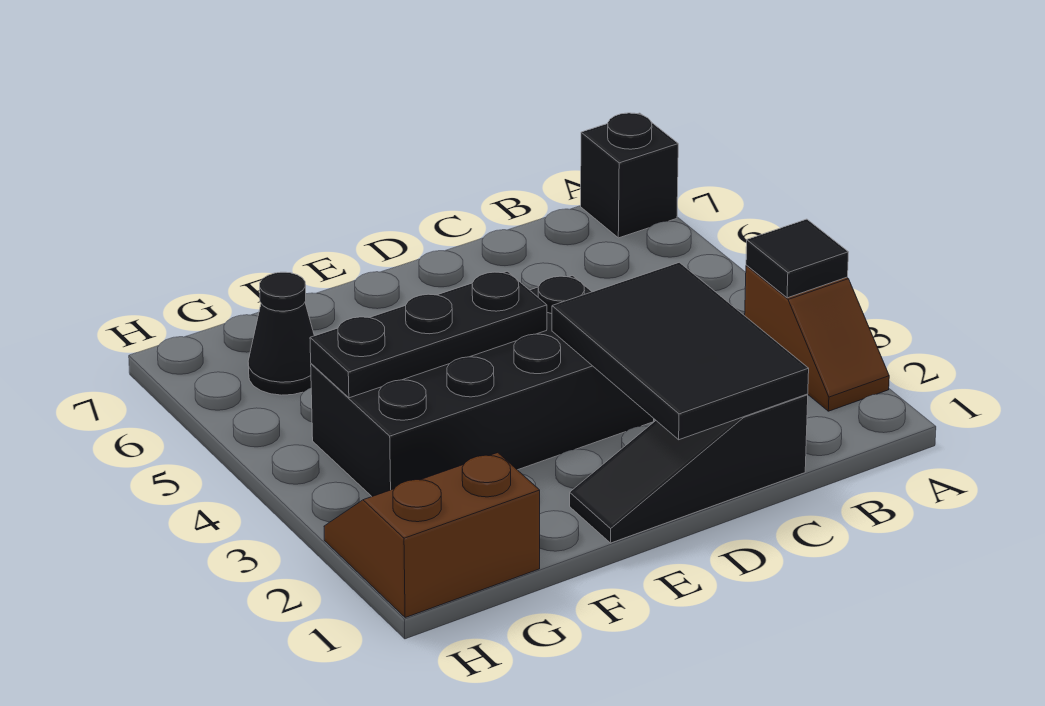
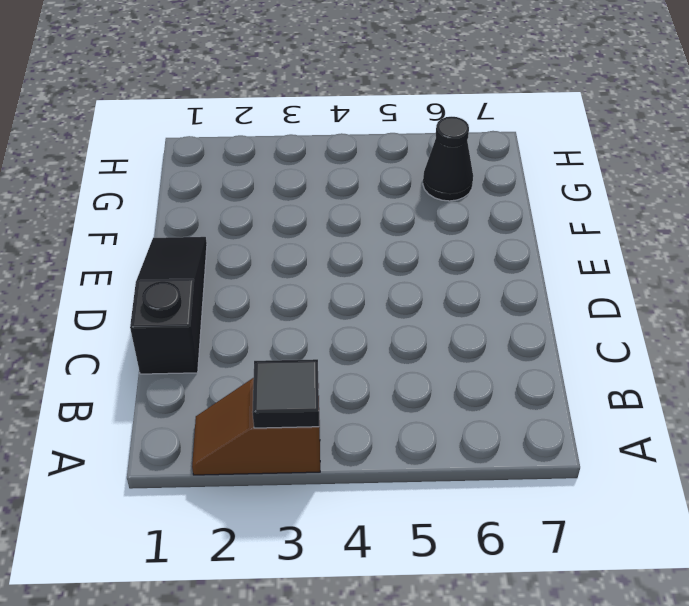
none -> black brick A7 level 1
none -> black brick D3:G4 level 1

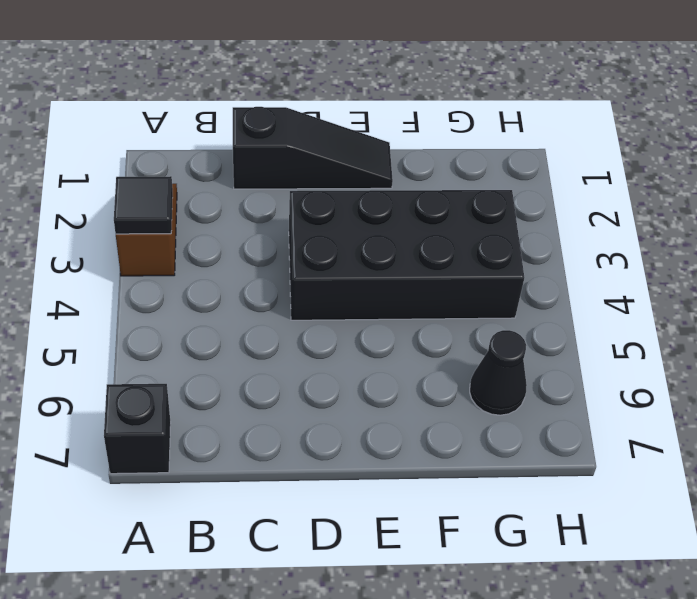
none -> brown slope G1:H2 level 1 top 1
none -> black tile C1:D3 level 2

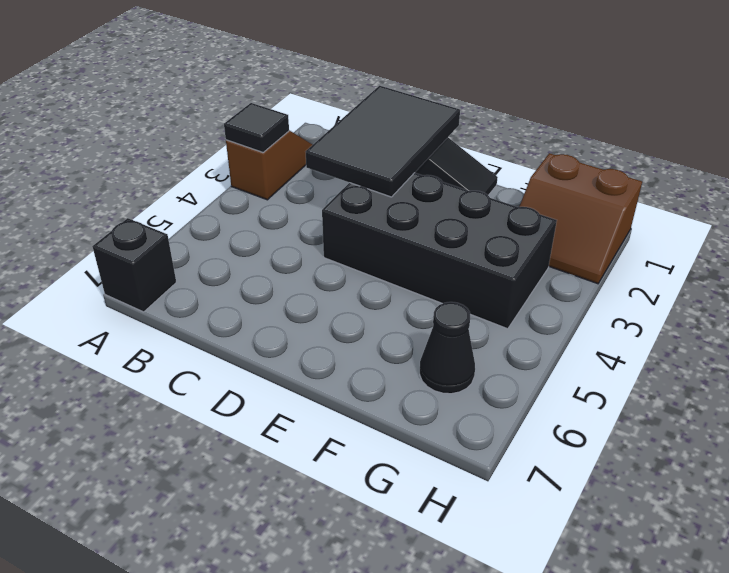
none -> black plate E4:G4 level 2

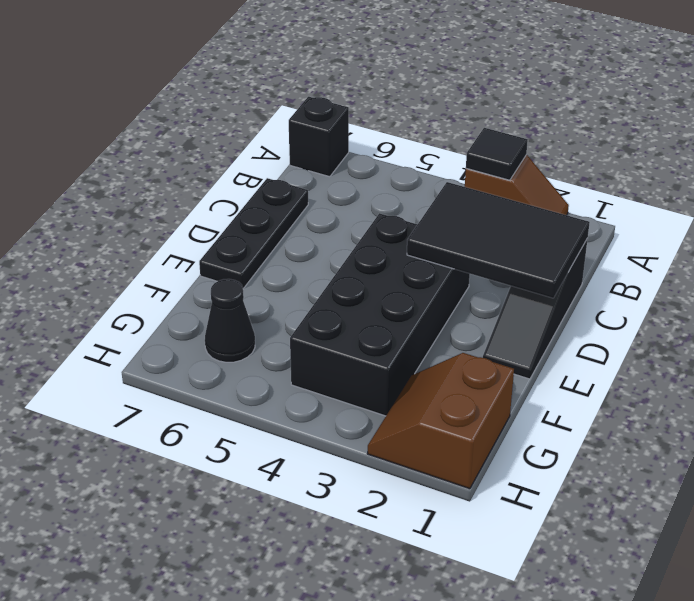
black plate C7:E7 level 1 -> black plate E4:G4 level 2

